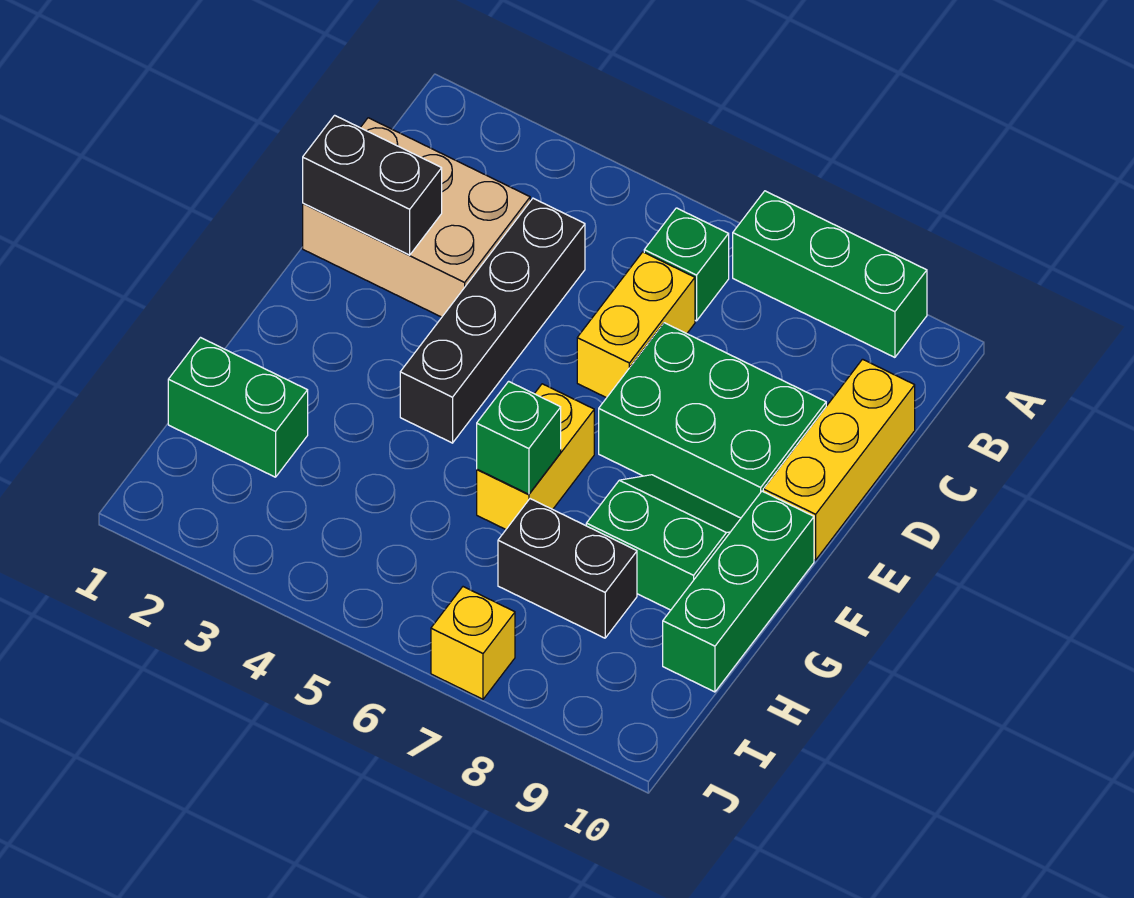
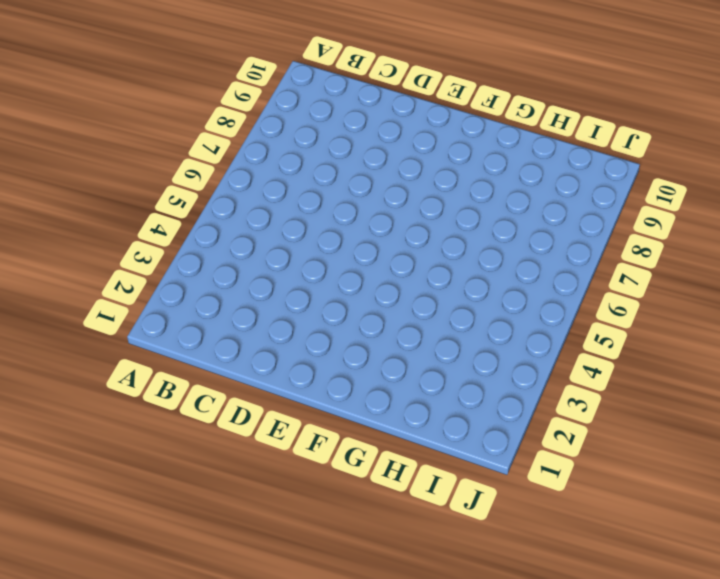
none -> green brick A7:A9 level 1
none -> green brick B6 level 1
none -> tan brick C1:D3 level 1

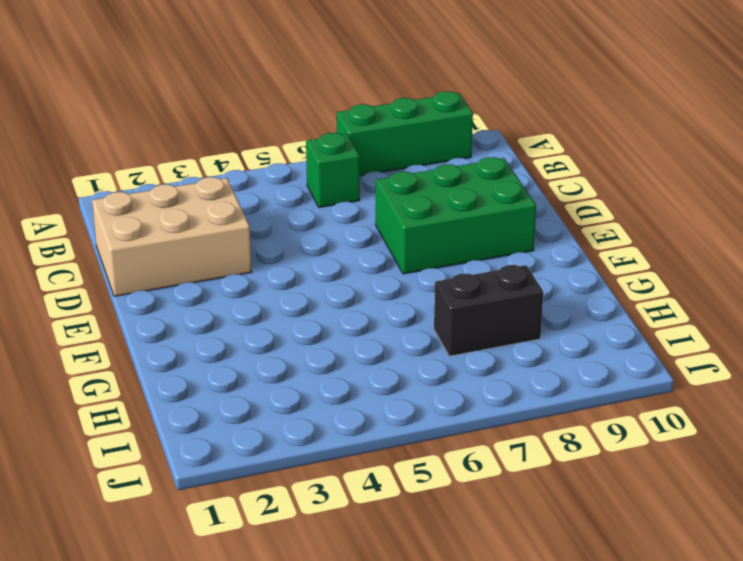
none -> black brick C4:F4 level 1
none -> yellow brick C6:D6 level 1
none -> yellow brick C10:E10 level 1

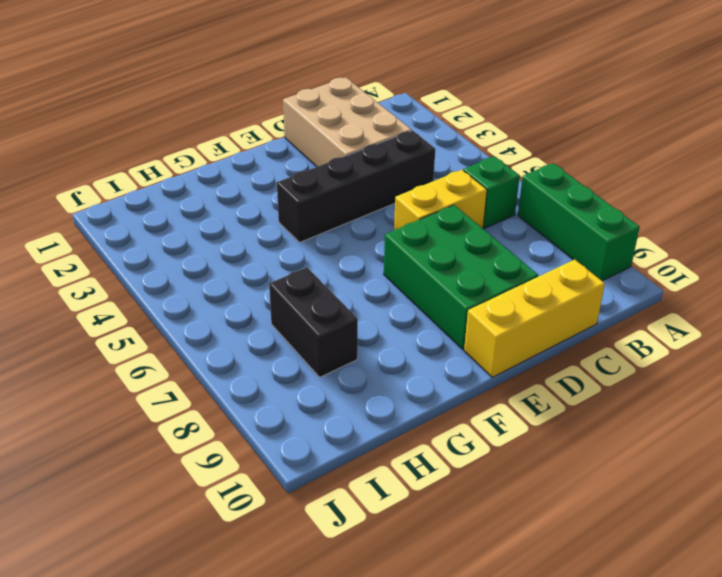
none -> yellow brick F6:G6 level 1
none -> green slope F8:G9 level 1 top G
none -> green brick F10:H10 level 1

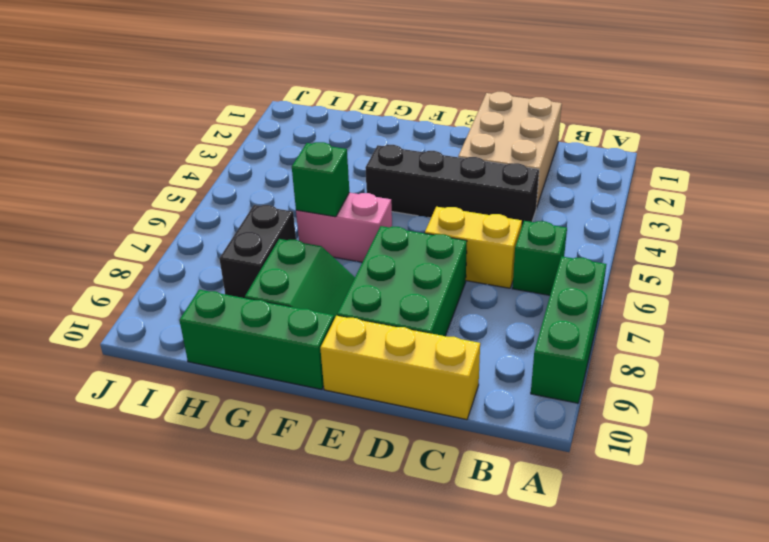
pink brick F6:G6 level 1 -> yellow brick F6:G6 level 1
none -> green brick H1:H2 level 1
none -> yellow brick J7 level 1
none -> black brick D1:D2 level 2

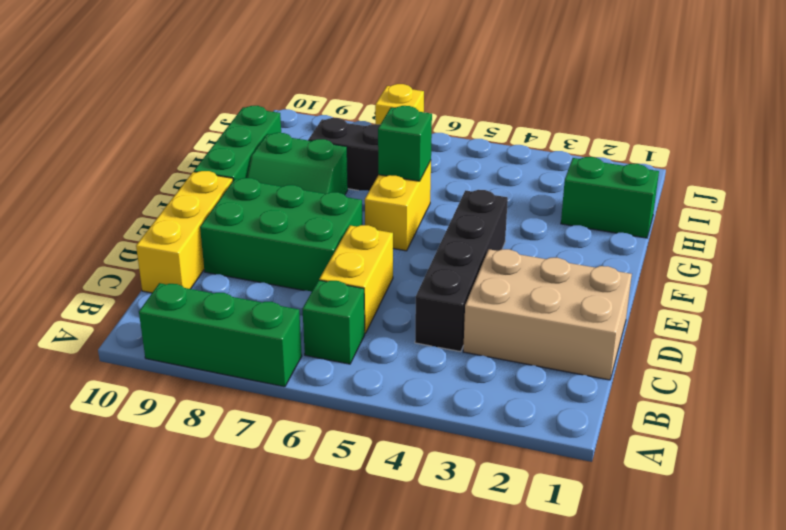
none -> black brick D1:D2 level 2

